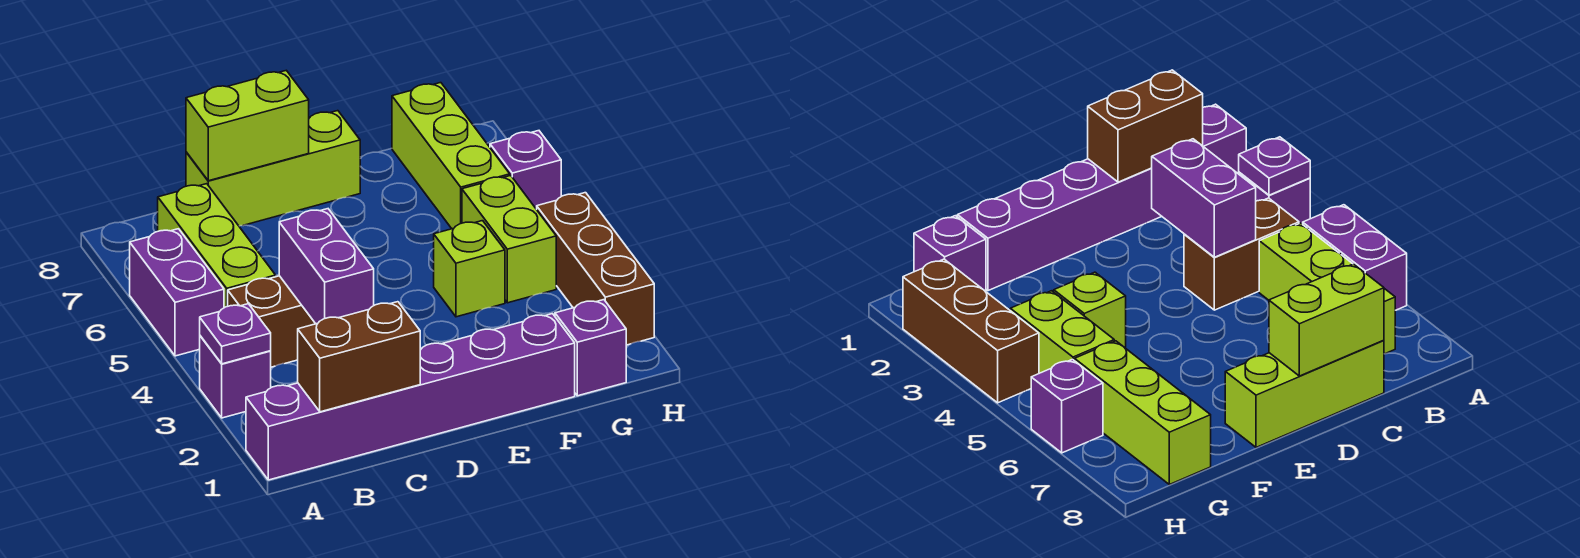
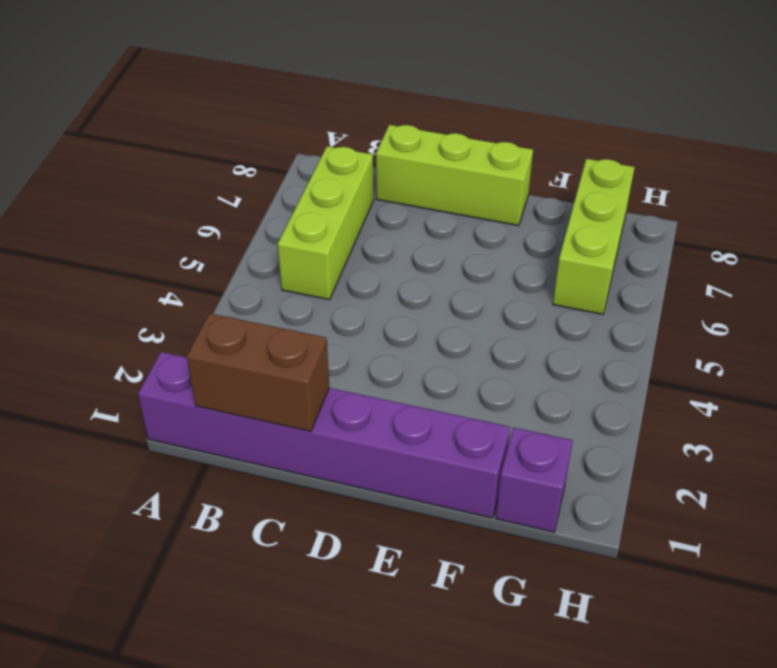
none -> purple brick A3 level 1
none -> purple brick A5:A6 level 1
none -> brown brick B4:C4 level 1

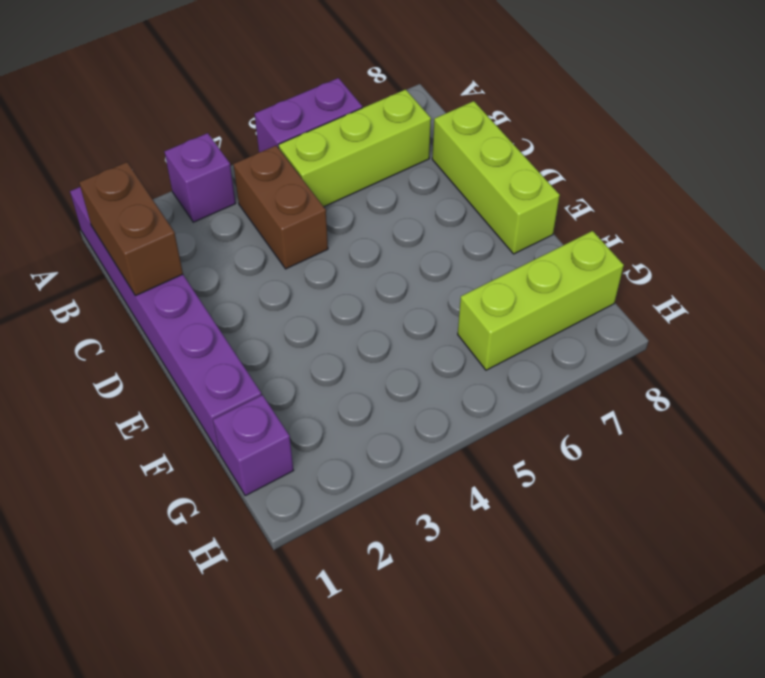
none -> lime brick F4 level 1
none -> lime brick G4:G5 level 1
none -> brown brick H2:H4 level 1

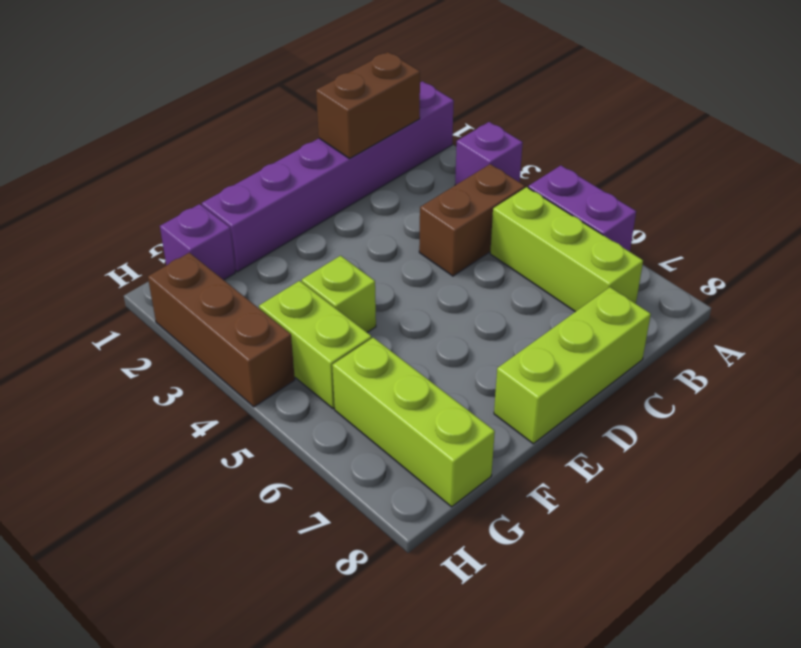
none -> purple brick H6 level 1
none -> purple plate A3 level 2
none -> purple brick C3:C4 level 2

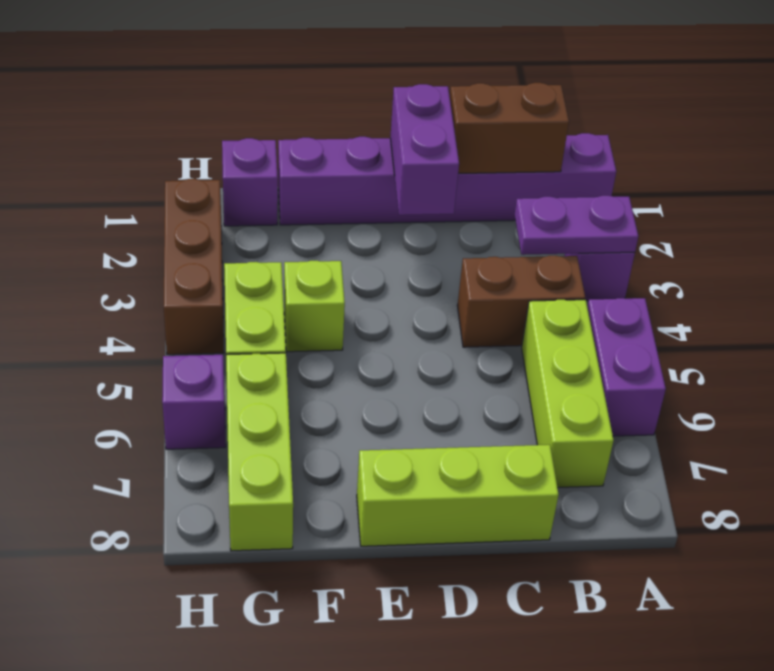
purple plate A3:B3 level 2 -> purple plate A3 level 2
purple brick D1:D2 level 2 -> purple brick C3:C4 level 2
none -> lime brick C8:D8 level 2

